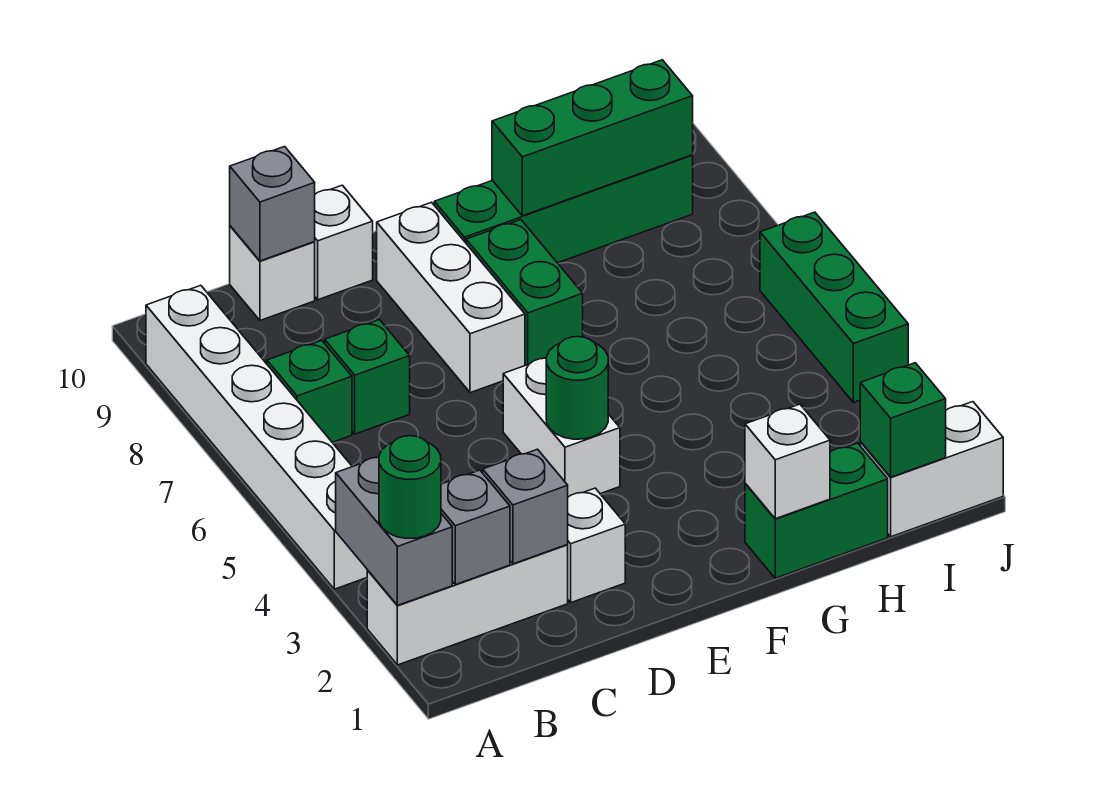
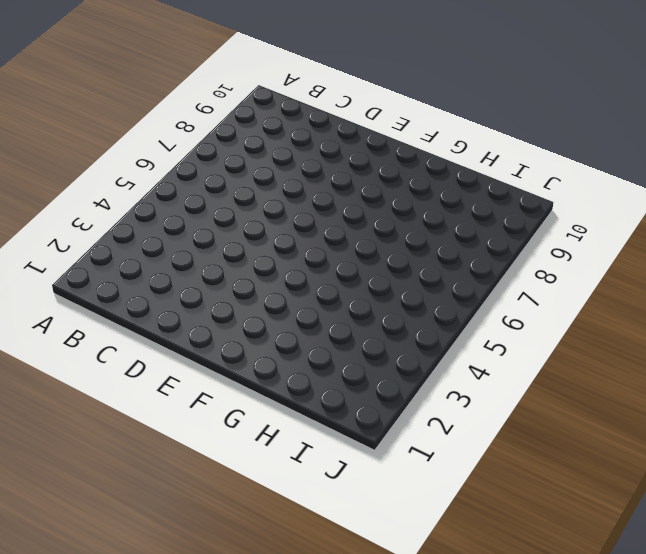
none -> white brick A2:C2 level 1
none -> white brick A4:A9 level 1
none -> green brick B7 level 1

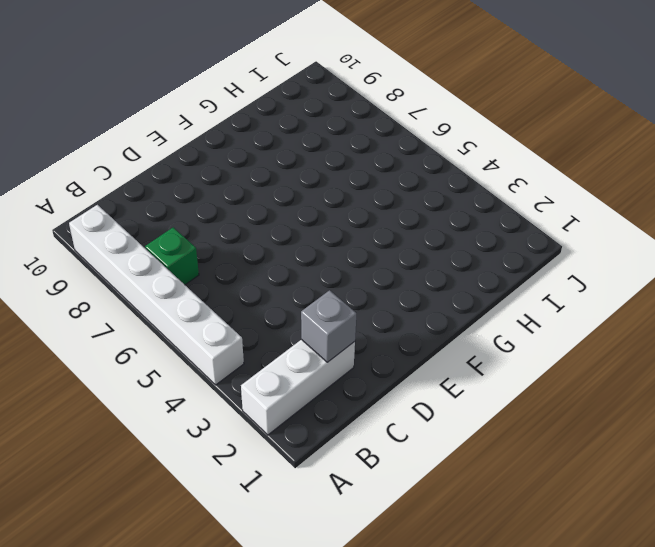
none -> green brick C7 level 1
none -> white brick C10 level 1
none -> white brick D2 level 1

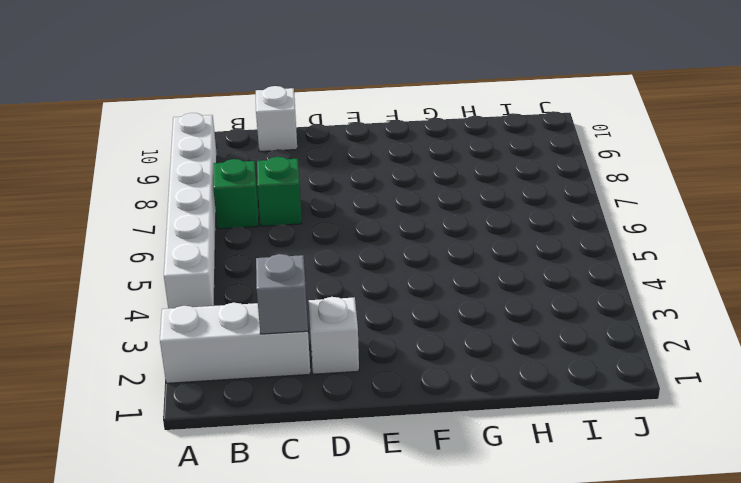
none -> white brick D10 level 1
none -> white brick E4:E5 level 1
none -> white brick E7:E9 level 1

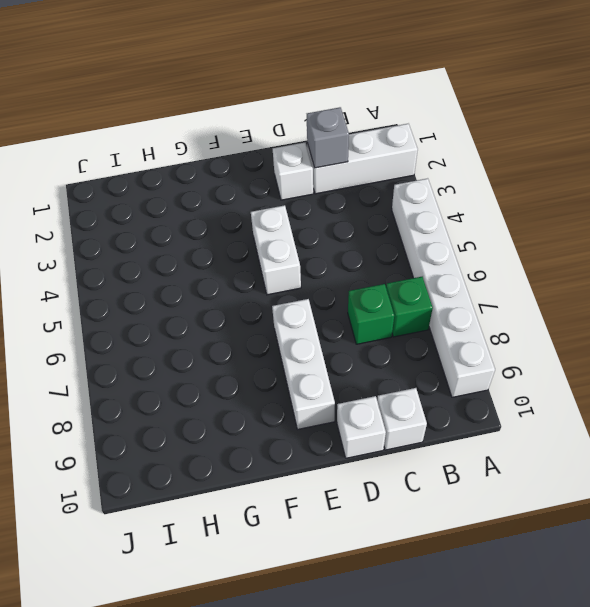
none -> green brick F7:F8 level 1
none -> green brick F9:I9 level 1
none -> green brick G1:H1 level 1

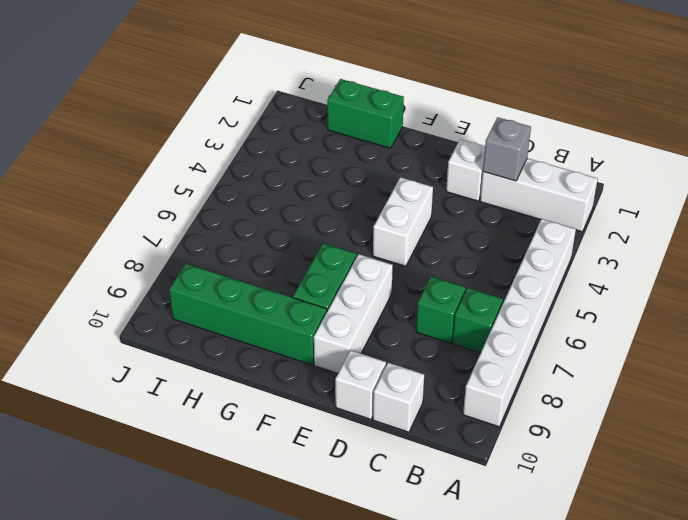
none -> white brick I1:J1 level 1
none -> green brick J4:J6 level 1
none -> grey brick A2:A3 level 2

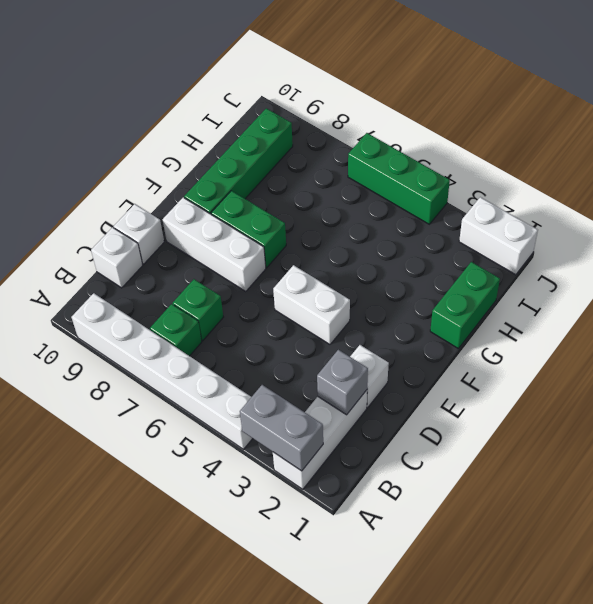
white brick J1:J2 level 1 -> white brick I1:J1 level 1
none -> grey brick B2 level 2
none -> grey brick C10 level 2
none -> green round brick E4 level 2

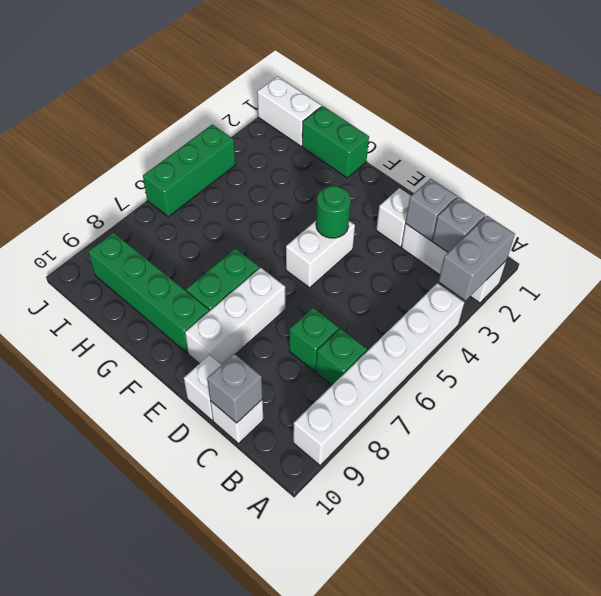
none -> white brick G1 level 2
none -> green brick G9:I9 level 2
none -> green brick I1 level 2

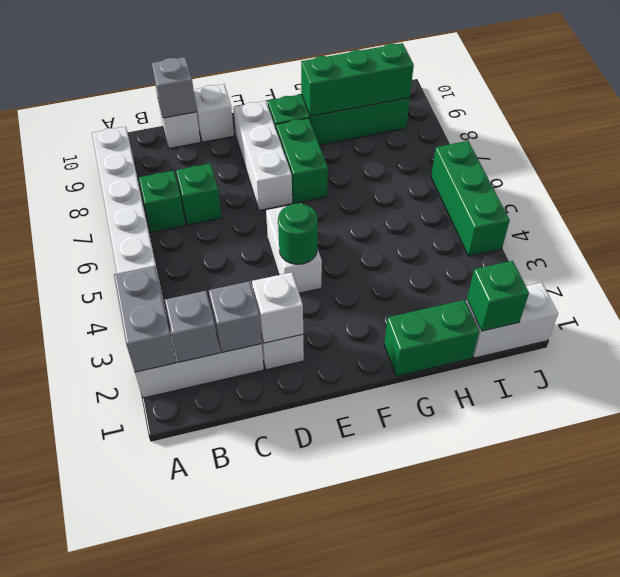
white brick D2 level 2 -> white brick G1 level 2
none -> green round brick A2 level 3

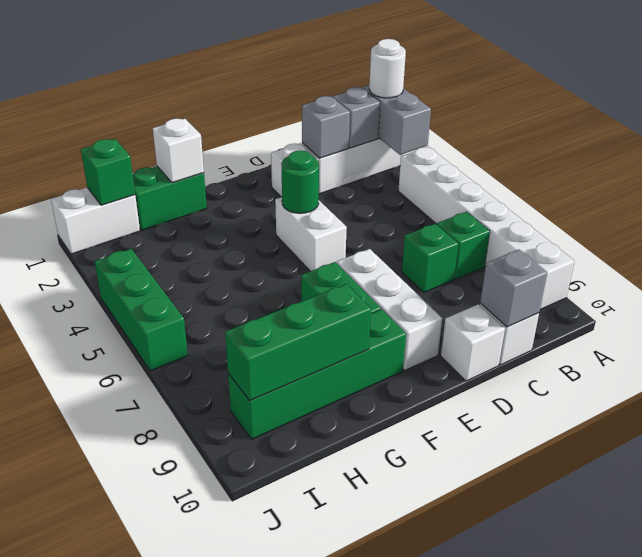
white round brick A2 level 3 -> green round brick A2 level 3

